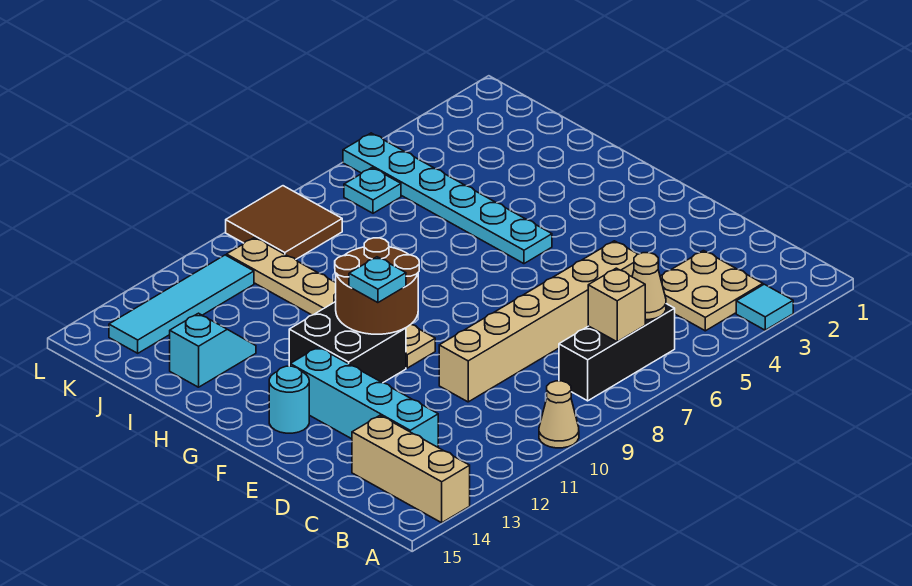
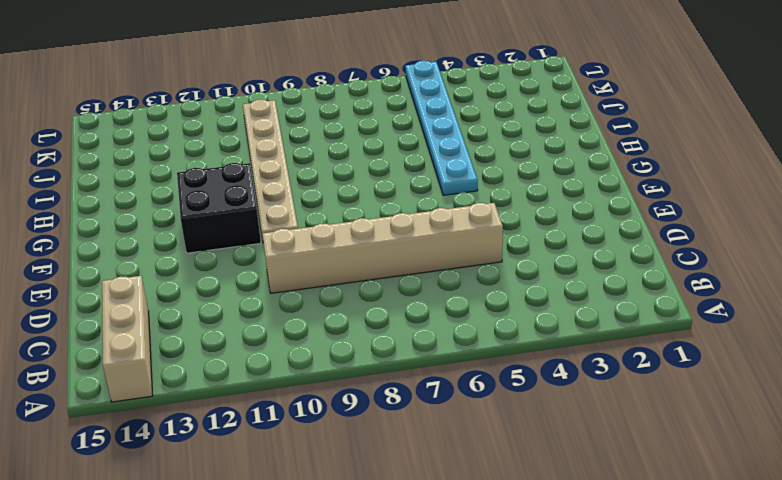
none -> cyan tile A3 level 1
none -> tan cone A10 level 1
none -> tan plate B3:C4 level 1

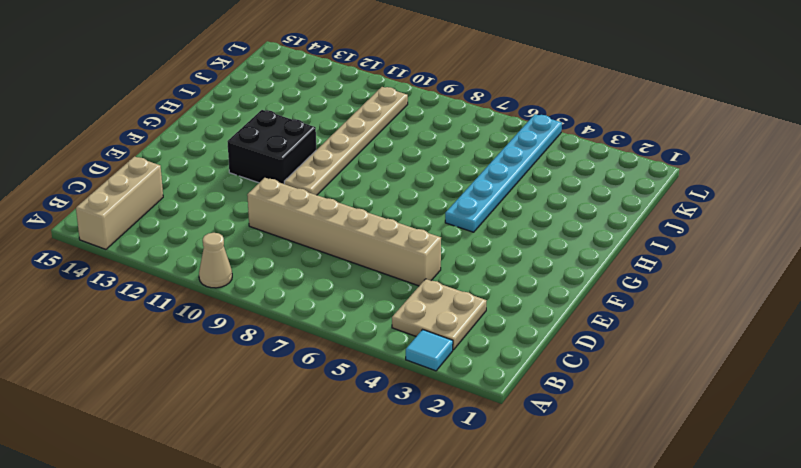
none -> black brick B6:B8 level 1
none -> cyan brick C13:F13 level 1
none -> cyan round brick F14 level 1

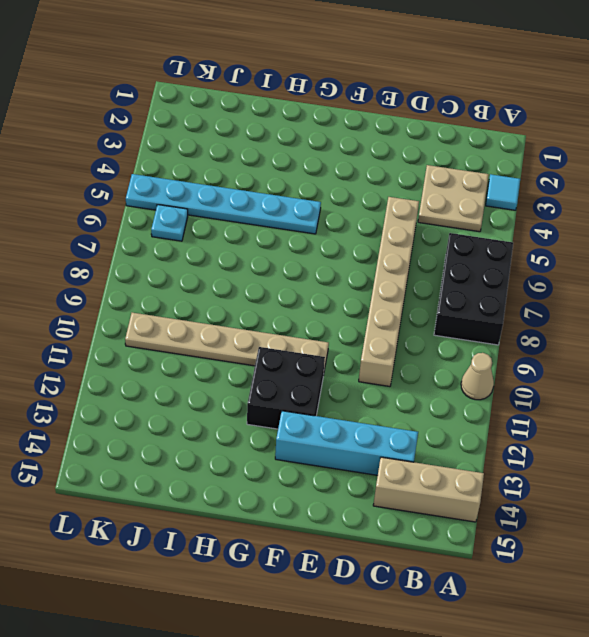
black brick A6:B8 level 1 -> black brick B6:B8 level 1
none -> cyan round brick F14 level 1
none -> cyan slope I13:I14 level 1 top 14
none -> brown tile K8:L9 level 1

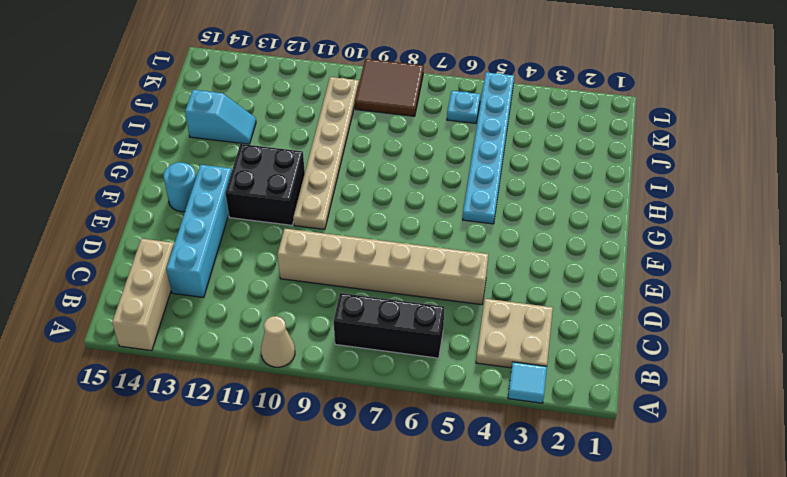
none -> cyan tile K11:K14 level 1
none -> tan cone B6 level 2
none -> tan brick B7 level 2

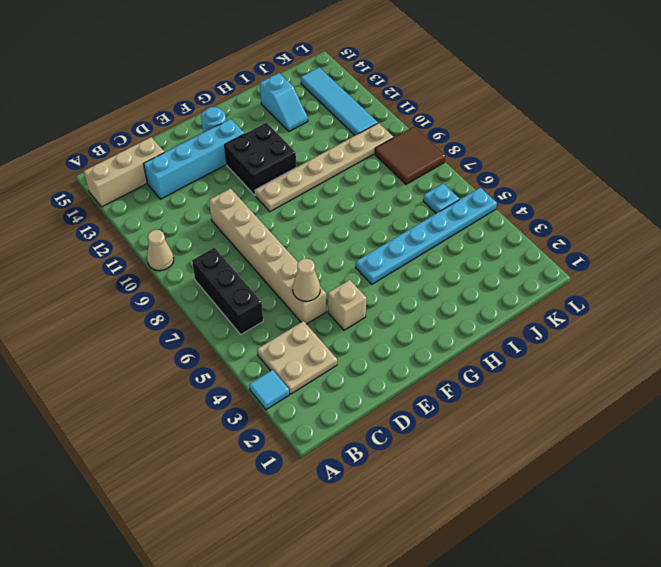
tan cone D5 level 2 -> tan cone B6 level 2
tan brick E4 level 1 -> tan brick B7 level 2
none -> brown round brick F10:G11 level 2
none -> cyan plate F11 level 3

